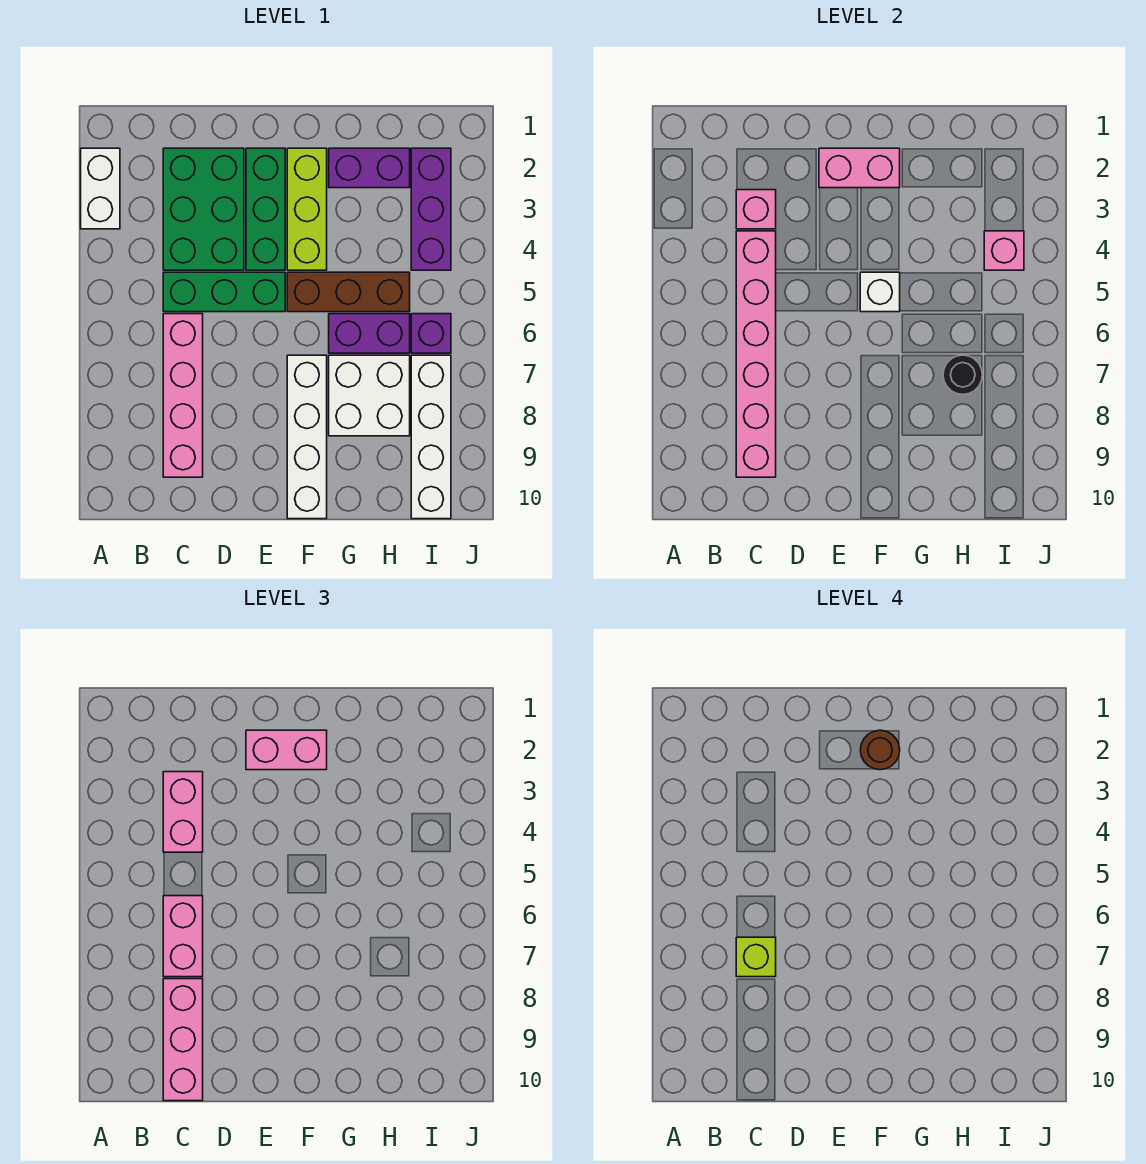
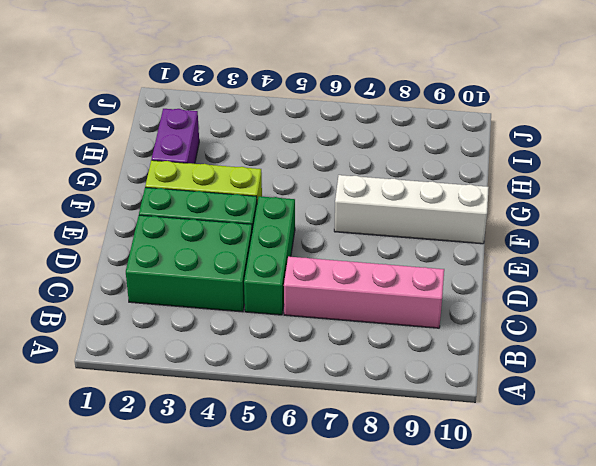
none -> white brick A2:A3 level 1
none -> brown brick F5:H5 level 1
none -> purple brick G6:H6 level 1

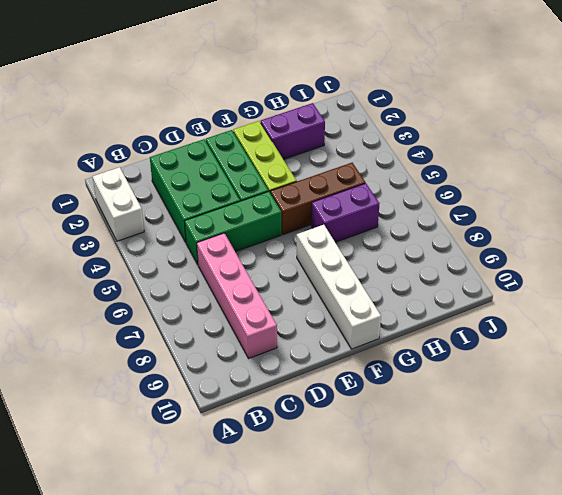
none -> white brick G7:H8 level 1
none -> purple brick I2:I4 level 1
none -> purple brick I6 level 1

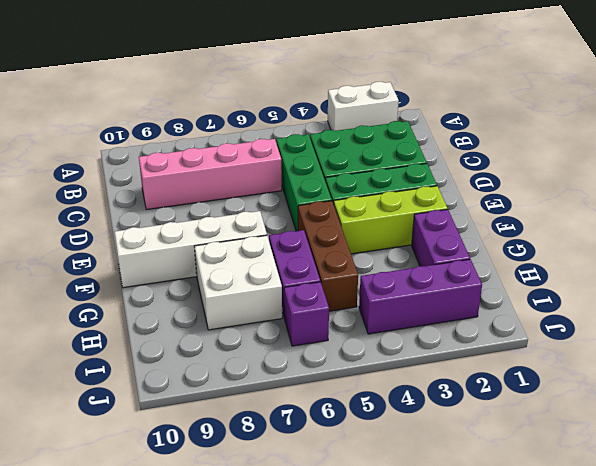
none -> white brick I7:I10 level 1
none -> pink brick C3 level 2
none -> pink brick C4:C9 level 2

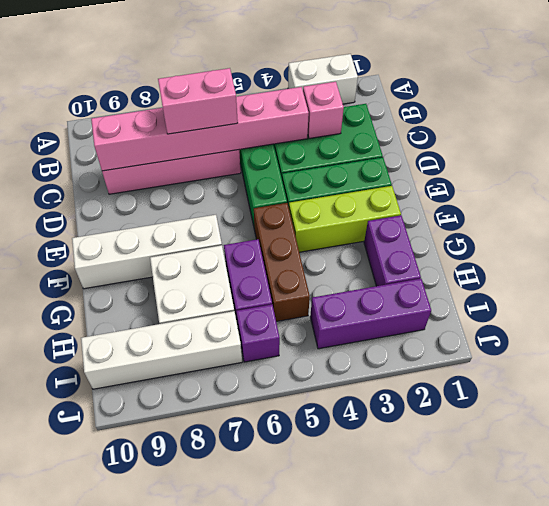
none -> pink brick E2:F2 level 2
none -> white brick F5 level 2
none -> black round brick H7 level 2

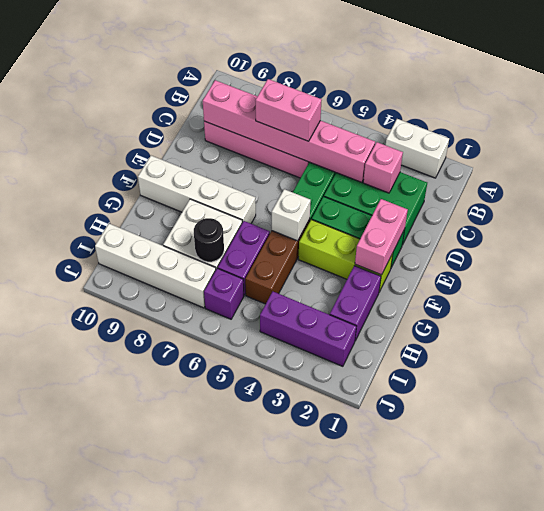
none -> pink brick I4 level 2
none -> pink brick C3:C4 level 3
none -> pink brick C8:C10 level 3

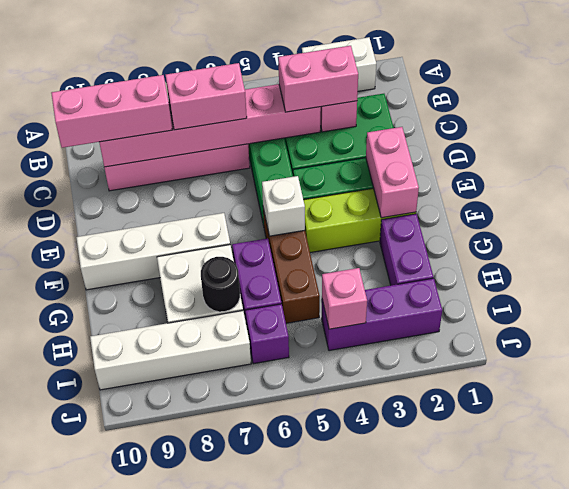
none -> pink brick E2:F2 level 3
none -> lime brick C7 level 4
none -> brown round brick F2 level 4

